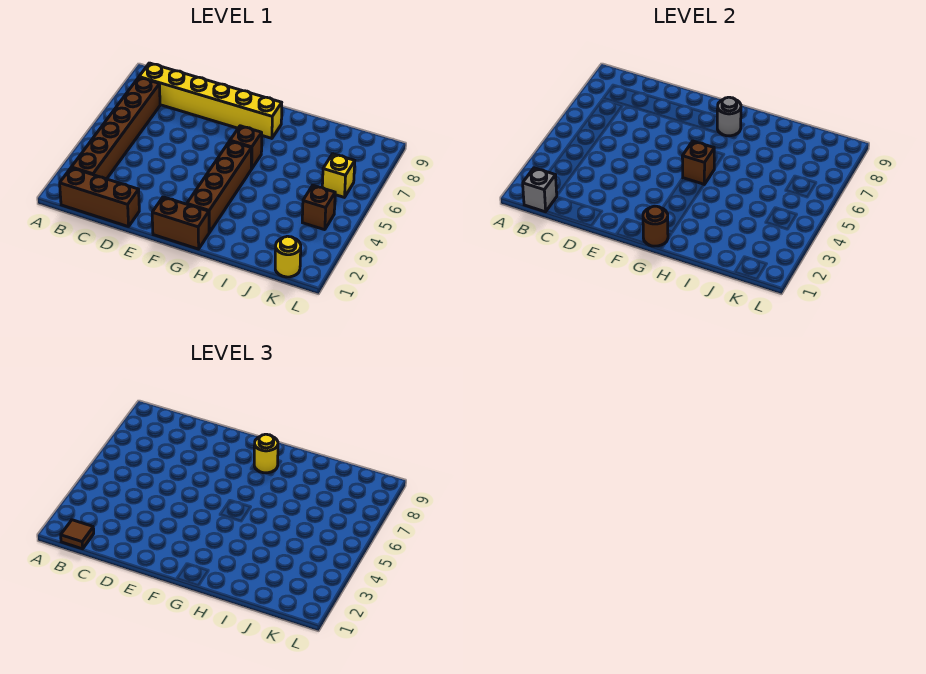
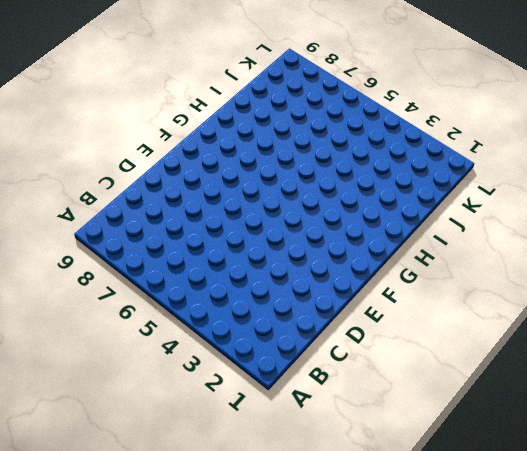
none -> brown brick B1:D1 level 1
none -> brown brick B2:B7 level 1
none -> yellow brick B8:G8 level 1

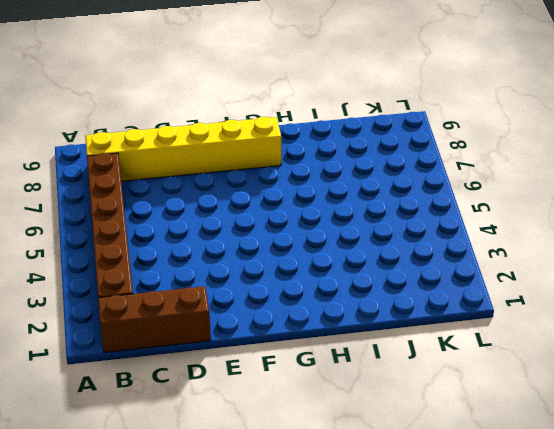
none -> brown brick F1:G1 level 1
none -> brown brick G2:G5 level 1
none -> brown brick G6 level 1

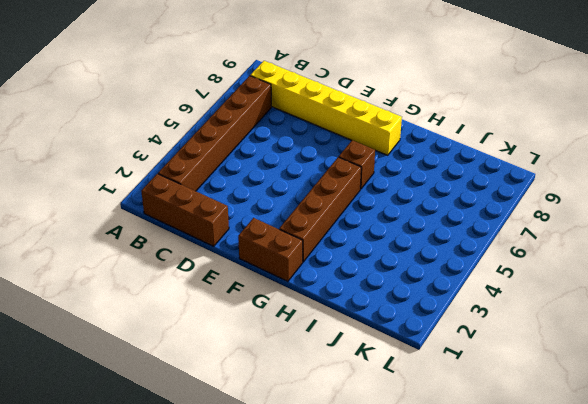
none -> yellow round brick K1 level 1
none -> brown brick K4 level 1
none -> yellow brick K6 level 1

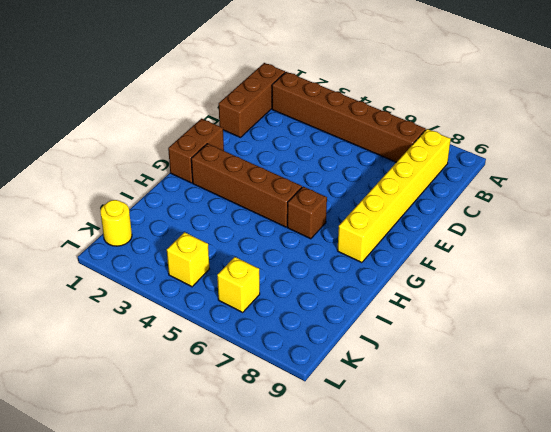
yellow brick K4 level 1 -> brown brick K4 level 1
none -> grey brick B1 level 2
none -> brown round brick G1 level 2
none -> brown brick G5 level 2

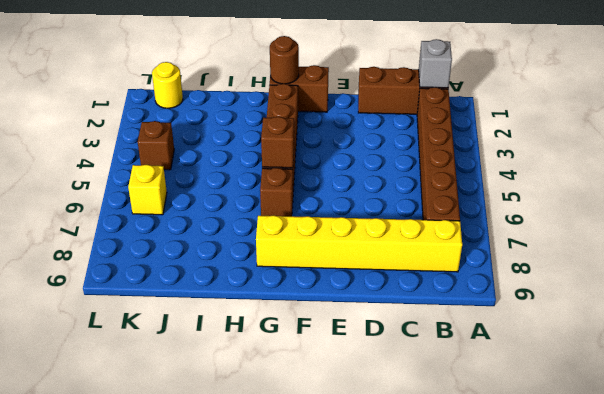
none -> grey round brick G8 level 2
none -> brown tile B1 level 3
none -> yellow round brick G8 level 3

